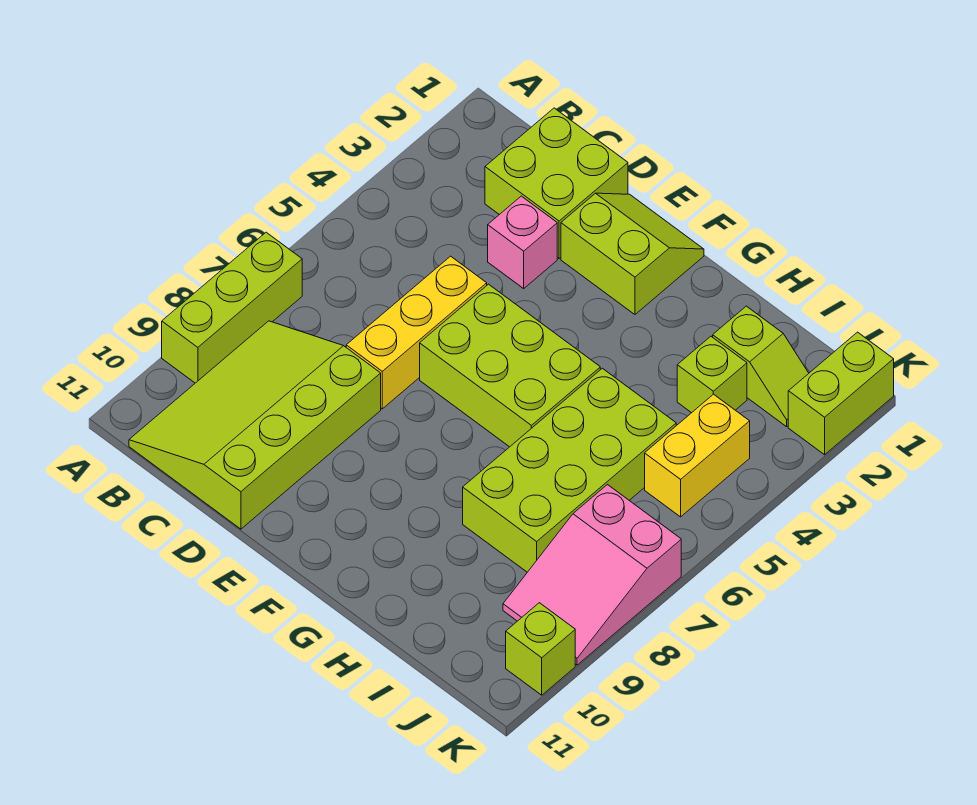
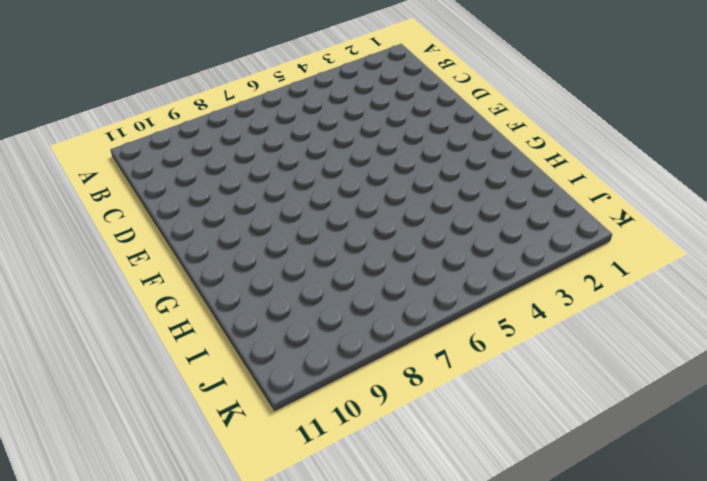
none -> lime brick A7:A9 level 1
none -> lime slope B8:D11 level 1 top D
none -> lime brick C1:D2 level 1

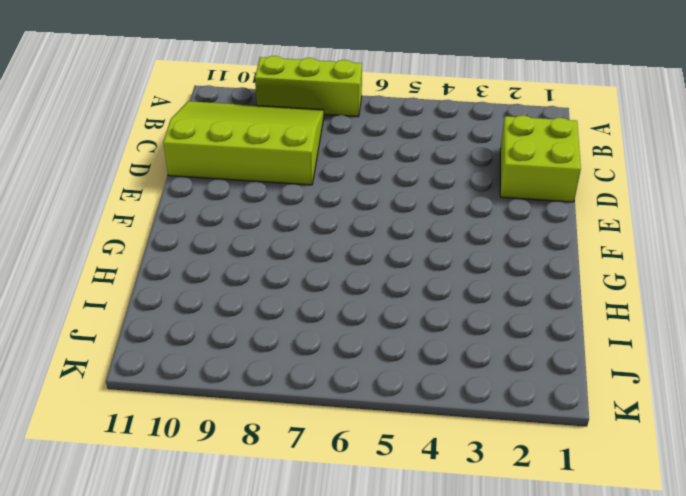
none -> pink brick D3 level 1
none -> yellow brick D5:D7 level 1
none -> lime slope E1:F2 level 1 top 2

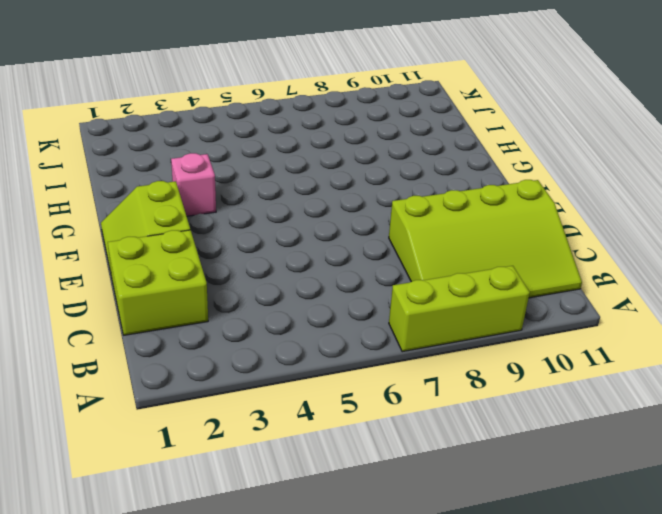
pink brick G3 level 1 -> pink brick D3 level 1
none -> yellow brick D5:D7 level 1
none -> lime brick E5:G6 level 1
none -> lime brick H5:I8 level 1

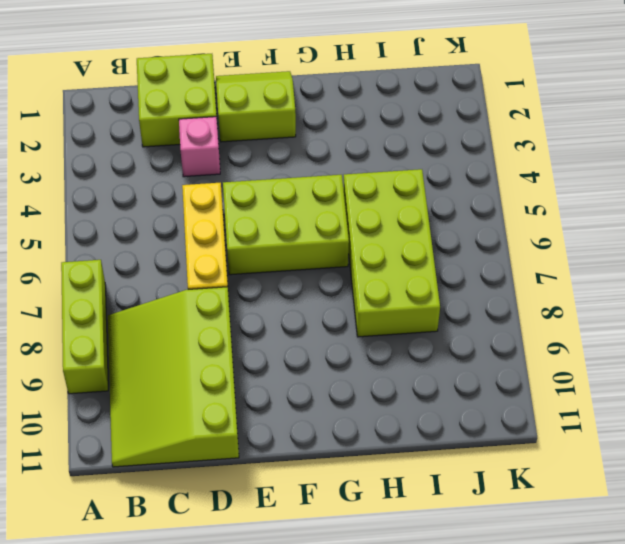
none -> lime slope I2:J2 level 1 top I
none -> lime brick I3 level 1
none -> yellow brick J4:J5 level 1

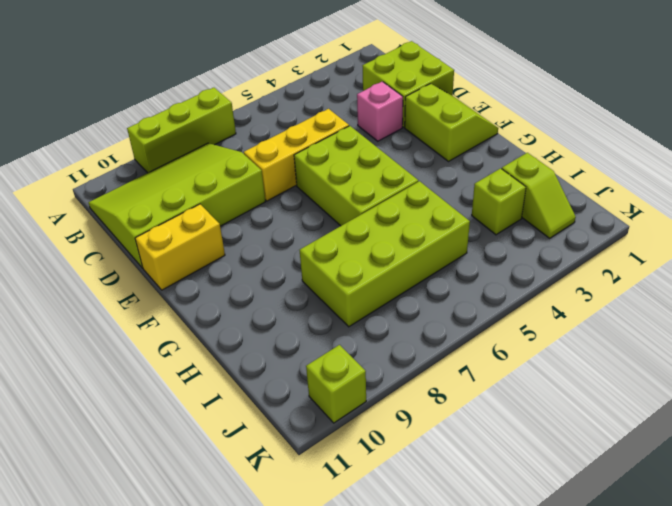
yellow brick E10:E11 level 1 -> yellow brick J4:J5 level 1
none -> pink slope J7:K9 level 1 top 7
none -> lime brick K1:K2 level 1

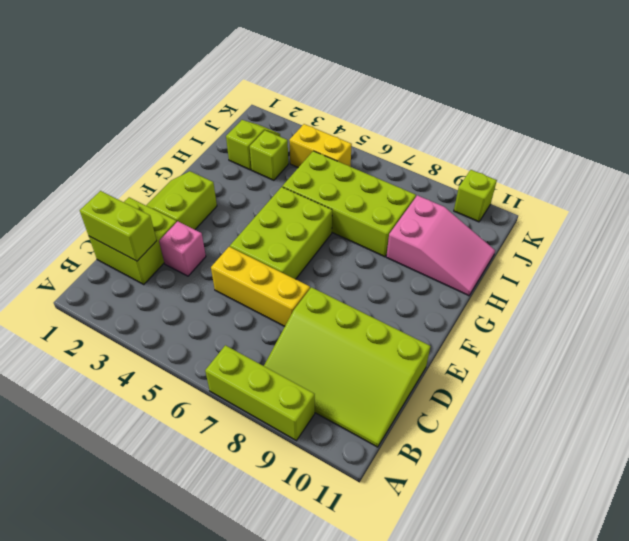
lime brick C1:C2 level 2 -> lime brick K1:K2 level 1
pink slope H9:I11 level 1 top 9 -> pink slope J7:K9 level 1 top 7

